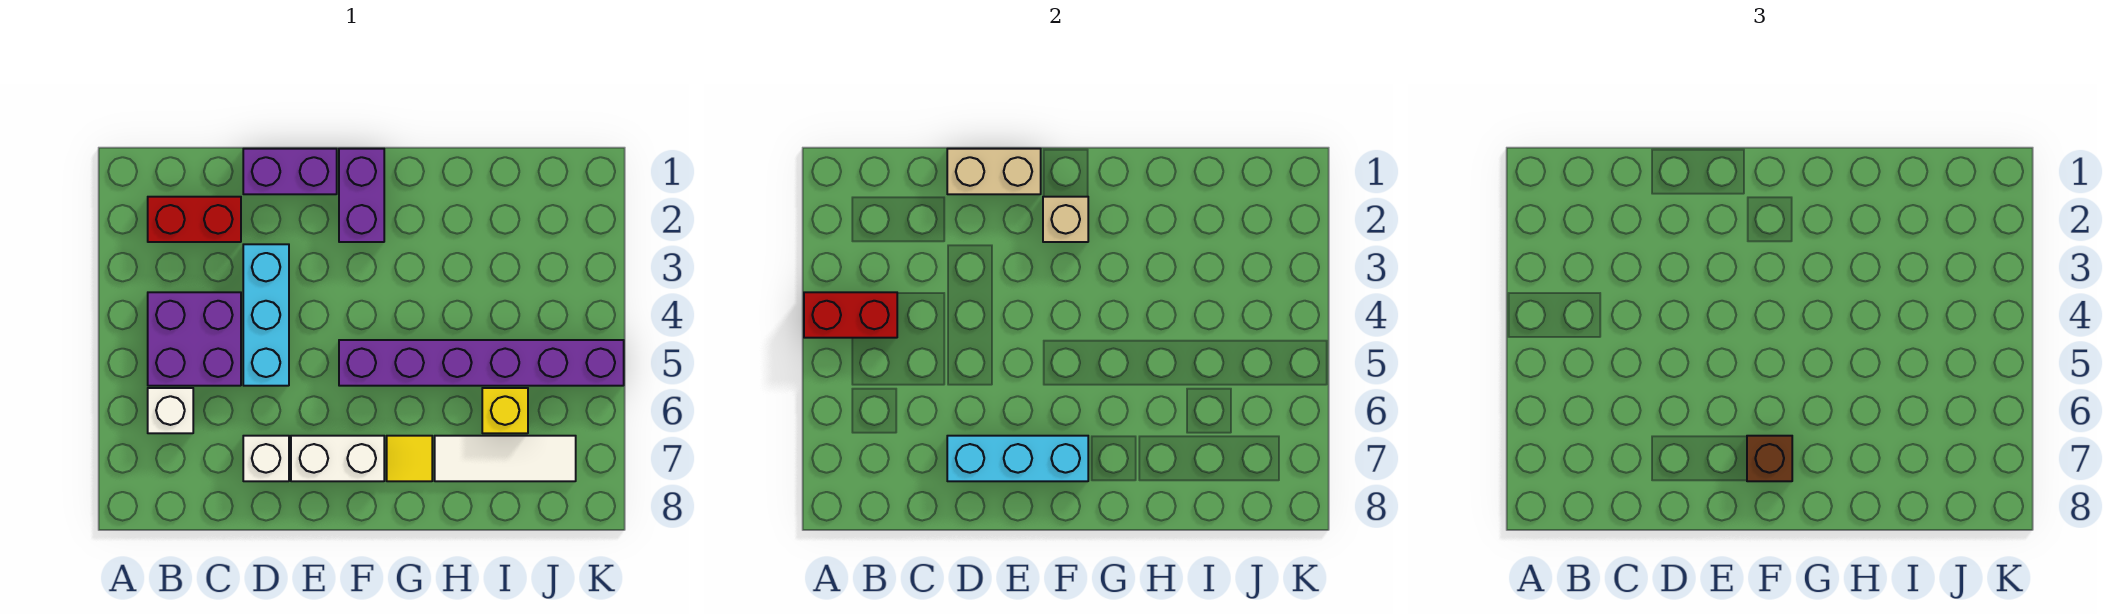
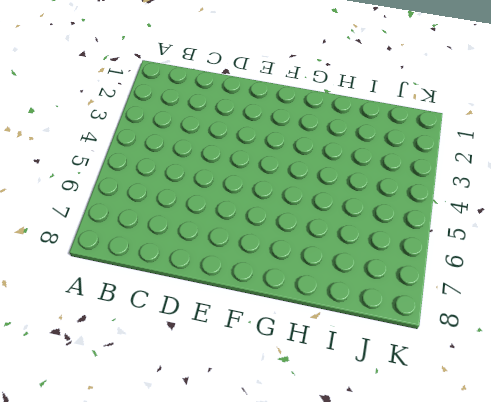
none -> red brick B2:C2 level 1
none -> purple brick B4:C5 level 1
none -> white brick B6 level 1

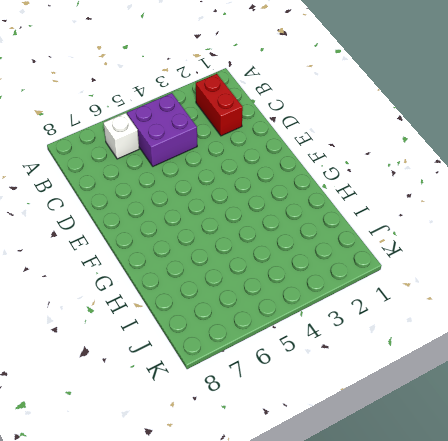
none -> purple brick D1:E1 level 1
none -> cyan brick D3:D5 level 1
none -> white brick D7 level 1

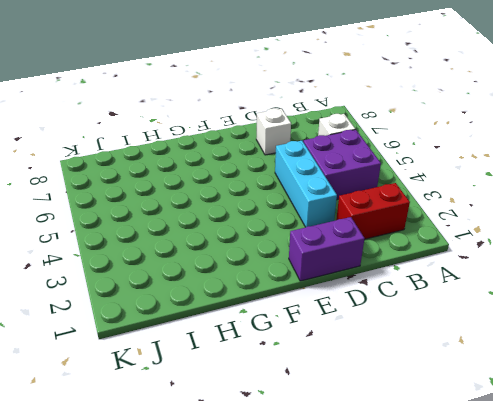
none -> white brick E7:F7 level 1
none -> purple brick F1:F2 level 1
none -> purple brick F5:K5 level 1

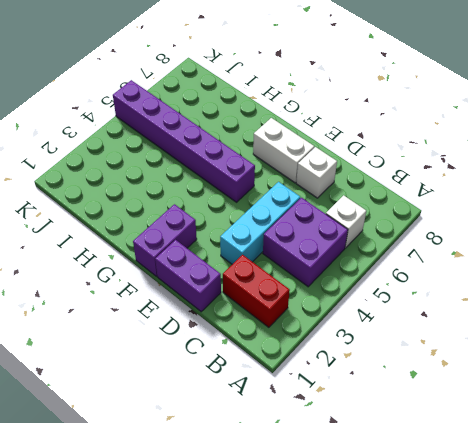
none -> yellow tile G7 level 1
none -> white tile H7:J7 level 1
none -> yellow brick I6 level 1

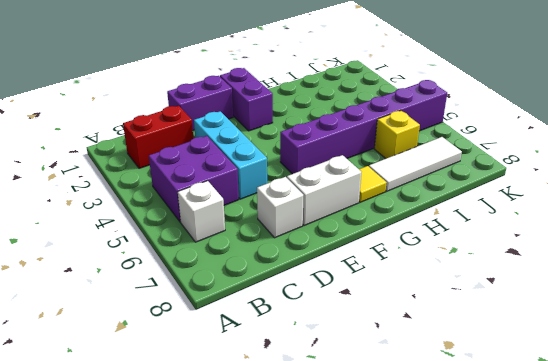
none -> red brick A4:B4 level 2
none -> tan brick D1:E1 level 2
none -> cyan brick D7:F7 level 2

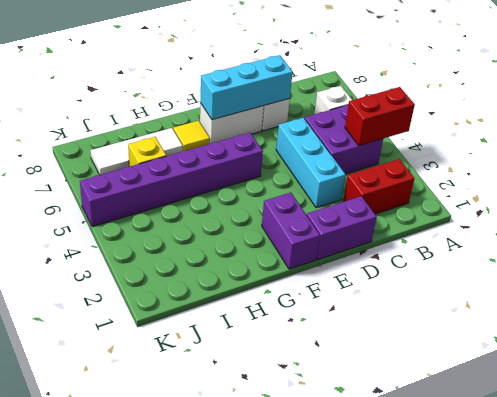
none -> tan brick D1:E1 level 2
none -> tan brick F2 level 2
none -> brown brick F7 level 3

